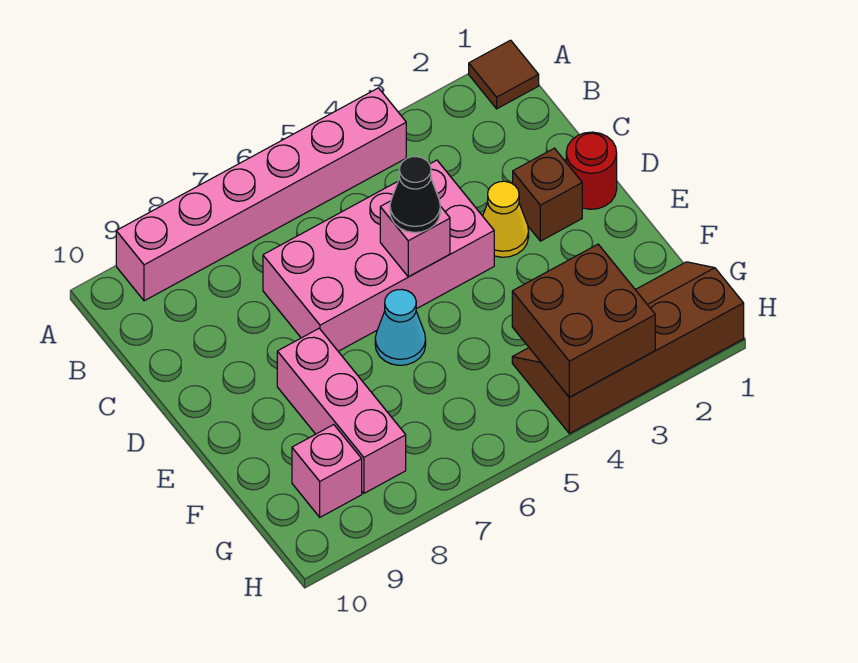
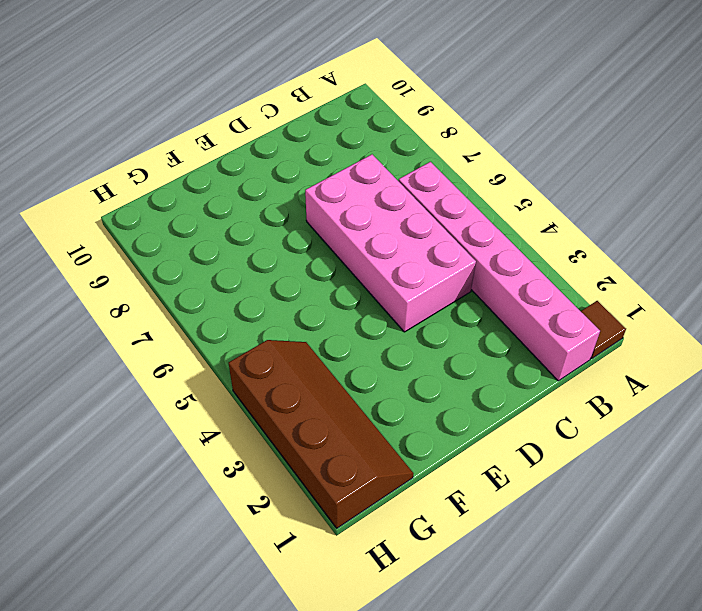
pink brick B1:B6 level 1 -> pink brick A4:A9 level 1
none -> red round brick D1 level 1
none -> brown brick D2 level 1
none -> yellow cone D3 level 1

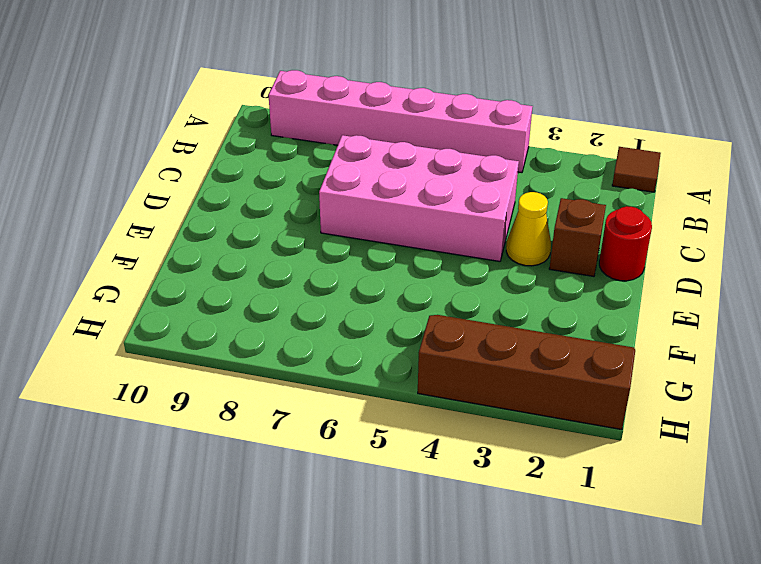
none -> cyan cone E6 level 1
none -> pink brick E8:G8 level 1
none -> pink brick G9 level 1

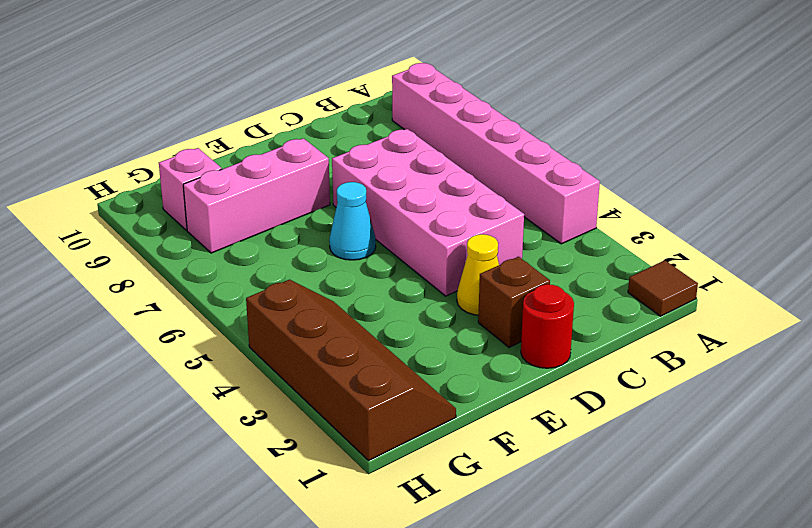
none -> pink brick D5 level 2
none -> brown brick G3:H4 level 2
none -> black cone D5 level 3

